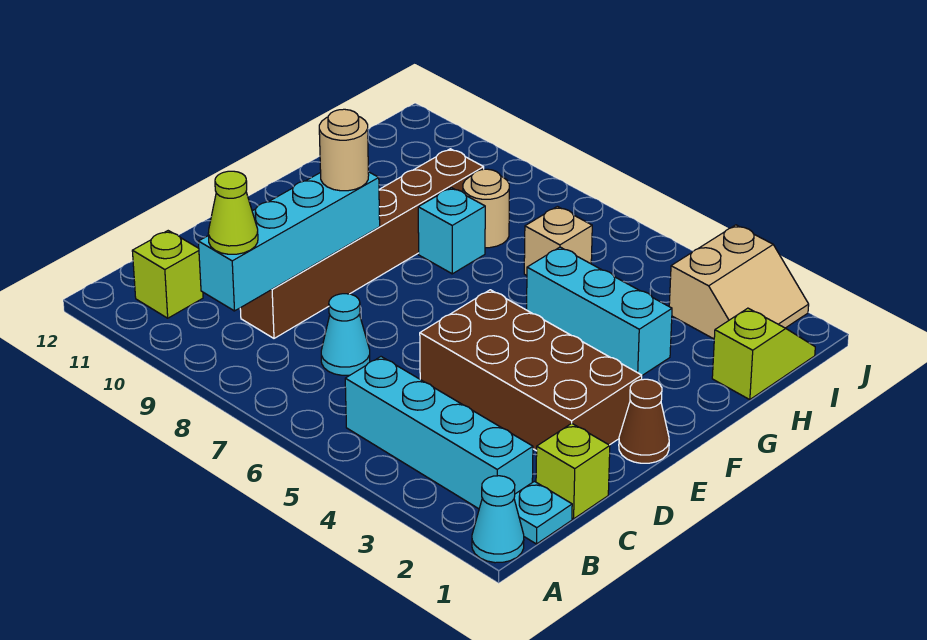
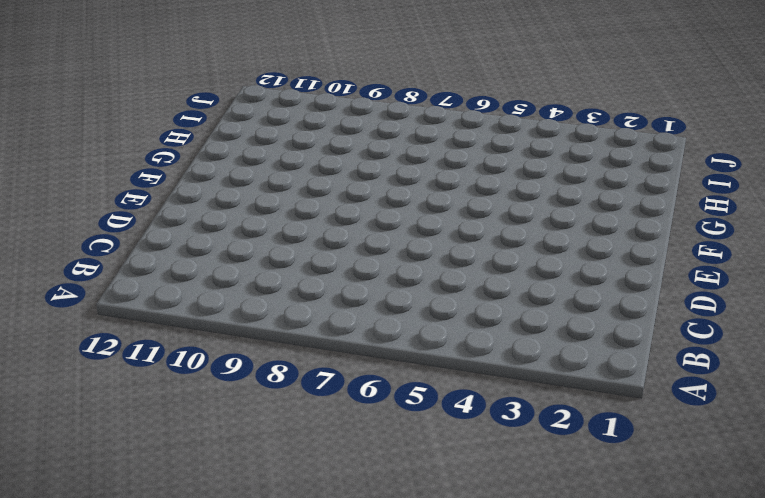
none -> cyan cone A1 level 1
none -> cyan plate B1 level 1
none -> cyan brick B2:B5 level 1

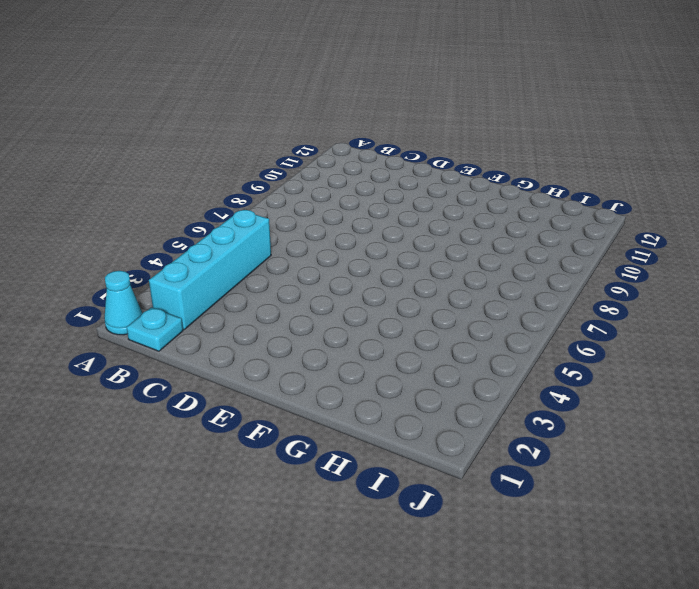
none -> lime brick B11 level 1
none -> lime brick C1 level 1
none -> cyan cone C7 level 1

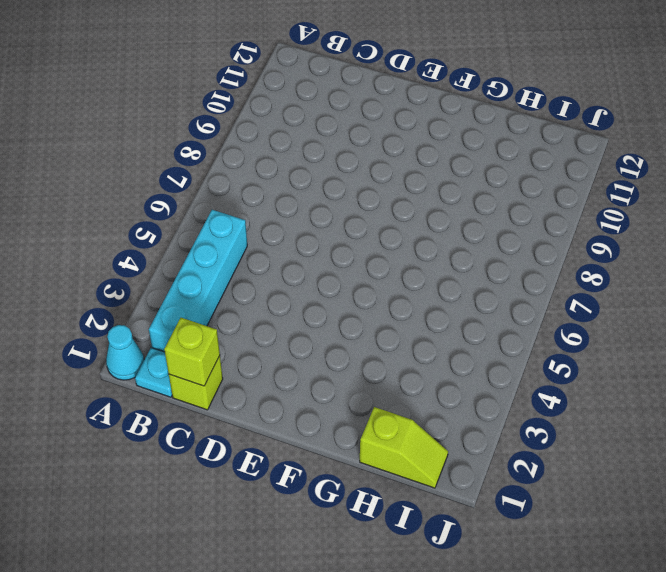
lime brick C1 level 2 -> lime brick B11 level 1
none -> cyan cone C7 level 1
none -> brown brick C9:H9 level 1
none -> brown brick D2:E5 level 1

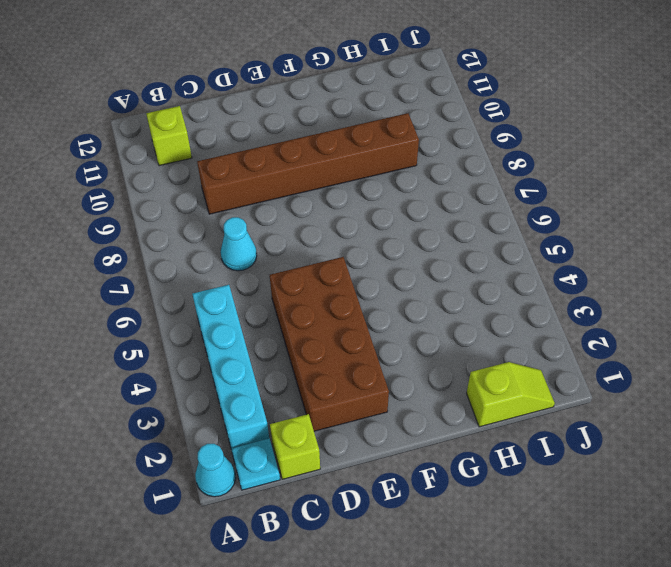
none -> brown cone E1 level 1
none -> cyan brick G3:G5 level 1
none -> cyan brick G8 level 1

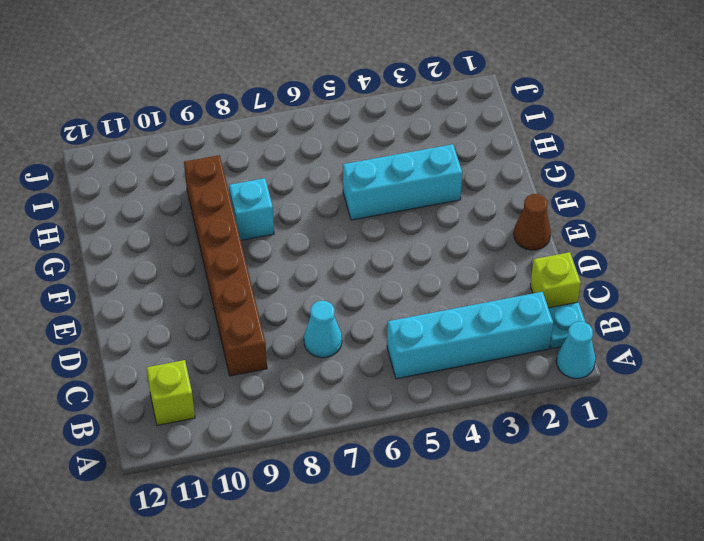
none -> brown brick D2:E5 level 1
none -> lime slope H1:I1 level 1 top H
none -> tan brick H6 level 1

